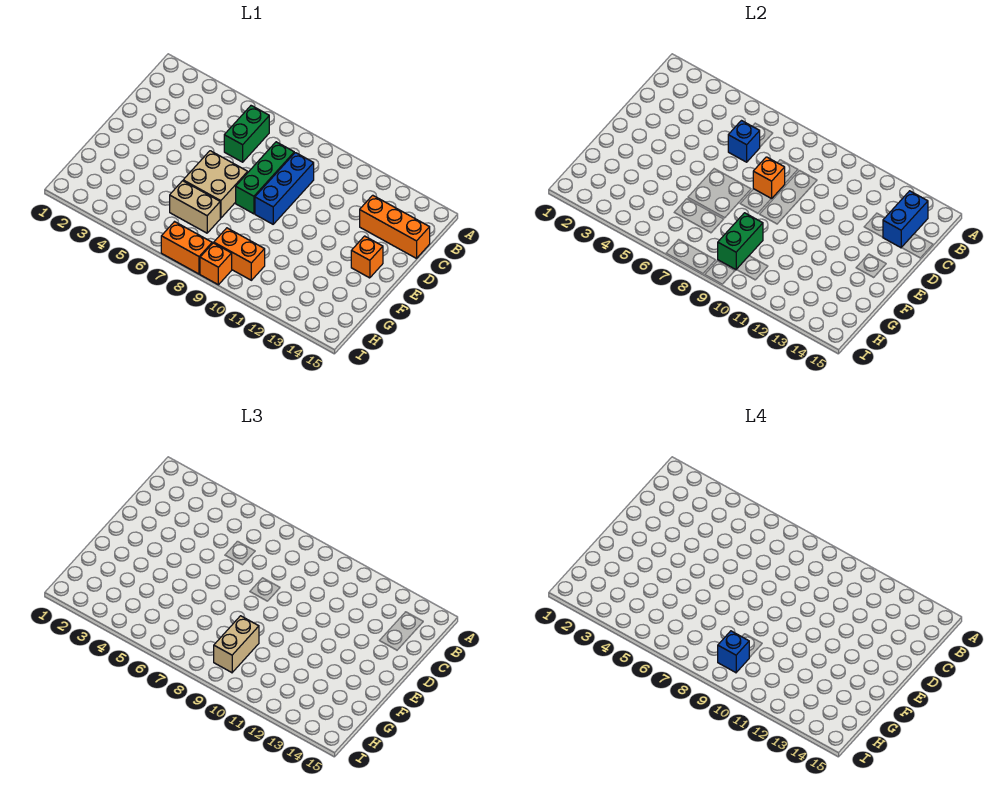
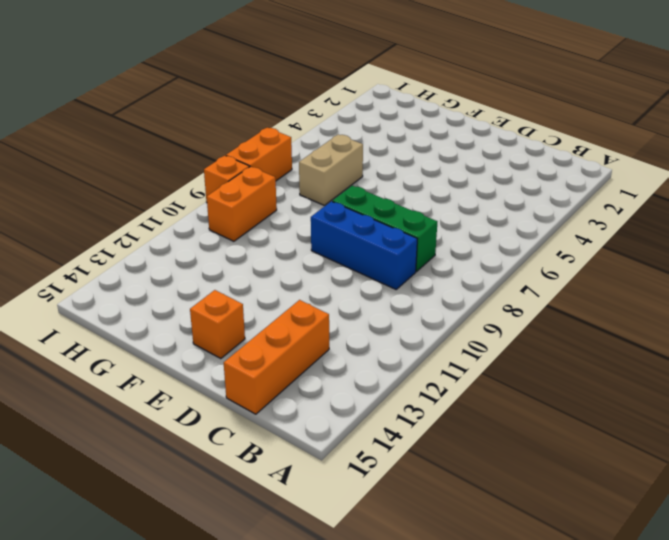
none -> green brick B6:C6 level 1
none -> tan brick E6:F7 level 1
none -> blue brick B14:C14 level 2

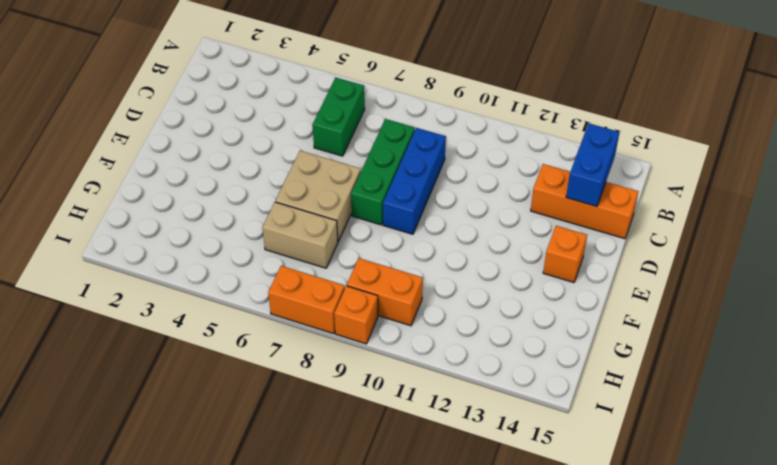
none -> blue brick C6 level 2
none -> orange brick D8 level 2
none -> green brick G9:H9 level 2

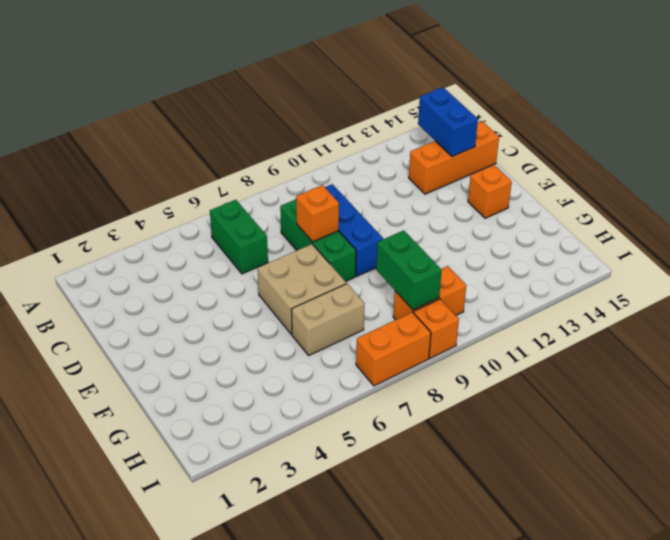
none -> blue brick C6 level 2
none -> tan brick G9:H9 level 3
none -> blue brick H9 level 4

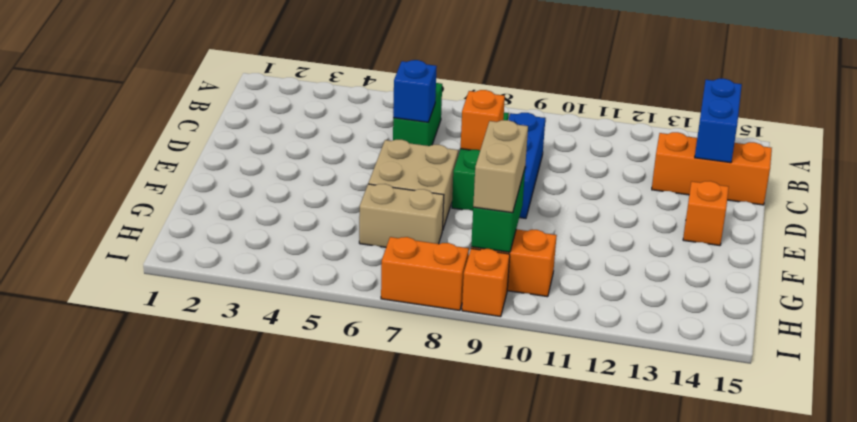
none -> blue brick H9 level 4

